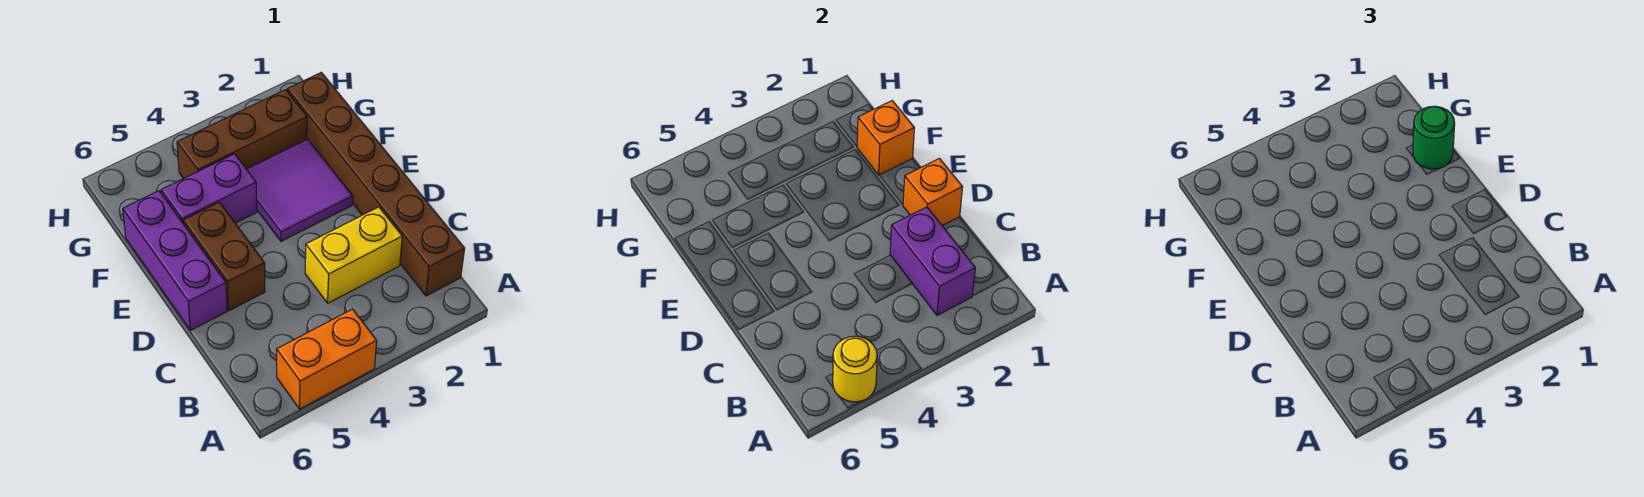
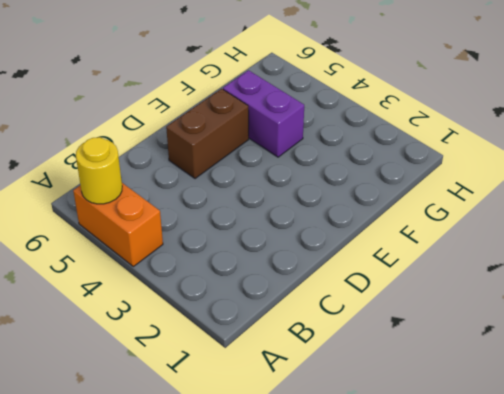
none -> brown brick B1:G1 level 1
none -> yellow brick C2:C3 level 1
none -> purple brick D6:F6 level 1

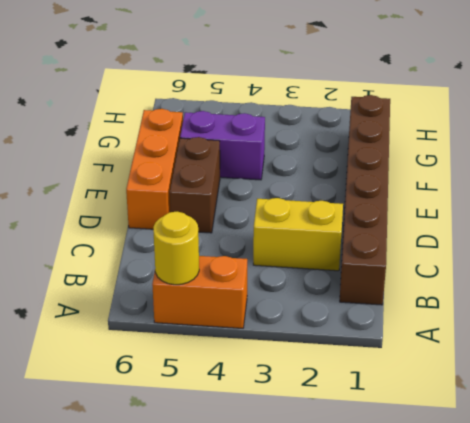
orange brick D6:F6 level 1 -> purple brick D6:F6 level 1
none -> purple tile E2:F3 level 1
none -> brown brick G2:G4 level 1
none -> purple brick B2:C2 level 2

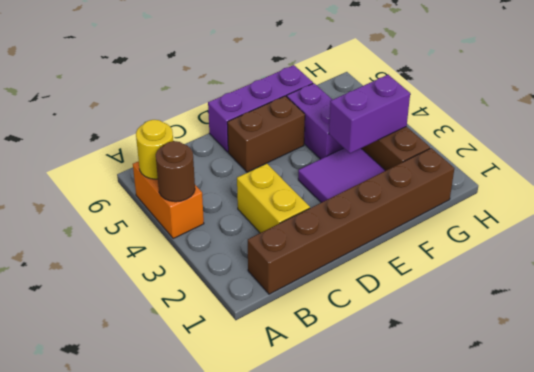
brown round brick A4 level 2 -> none
purple brick F3:G3 level 2 -> purple brick B2:C2 level 2
none -> orange brick D1 level 2
none -> orange brick F1 level 2
none -> green round brick F1 level 3

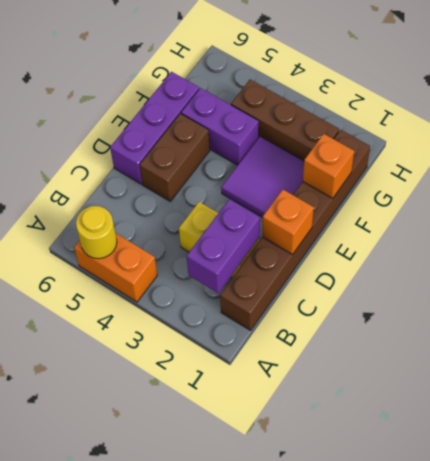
none -> green round brick F1 level 3

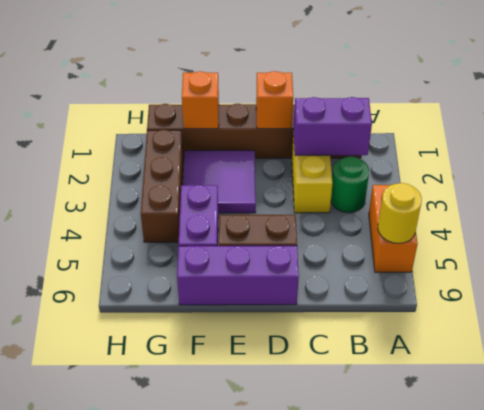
green round brick B3 level 1 -> green round brick F1 level 3

